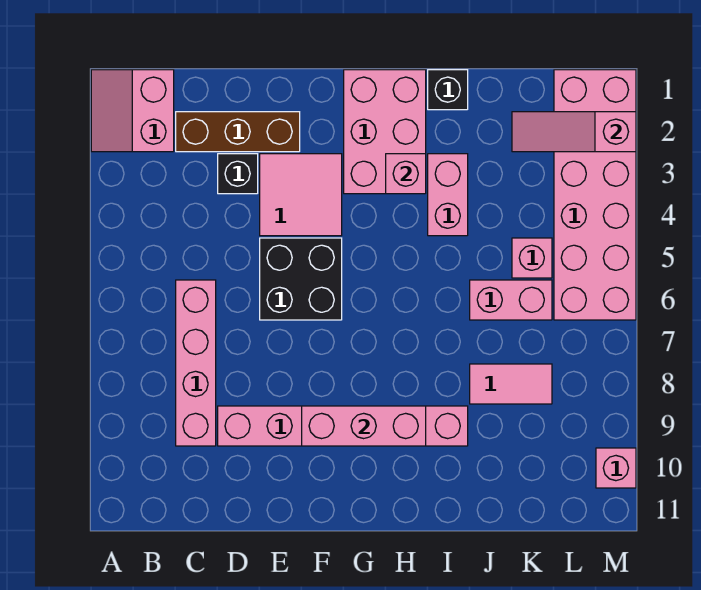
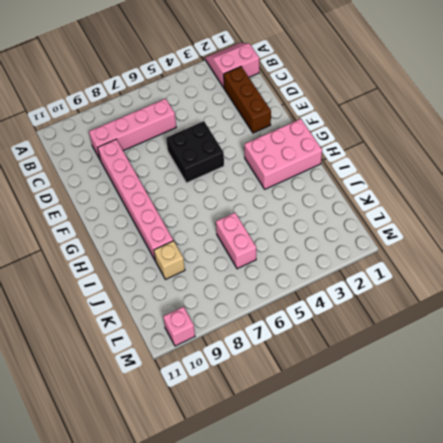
tan brick J9 level 1 -> none
none -> black brick D3 level 1
none -> pink tile E3:F4 level 1
none -> black brick I1 level 1

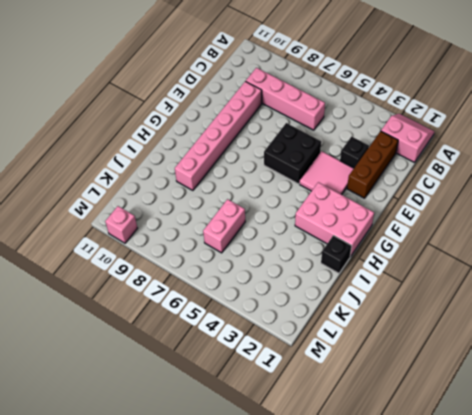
none -> pink brick I3:I4 level 1
none -> pink tile J8:K8 level 1
none -> pink brick K5 level 1

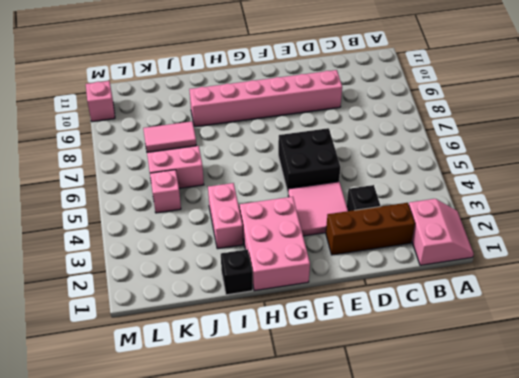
none -> pink brick C6:C9 level 1
none -> pink brick L1:M6 level 1
none -> pink brick F9:H9 level 2

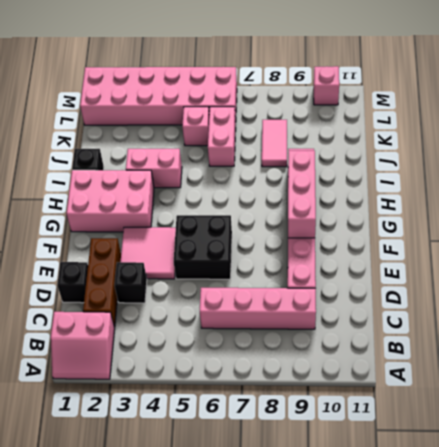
black brick D1 level 1 -> none
none -> pink brick H3 level 2
none -> pink slope K2:M2 level 2 top M

